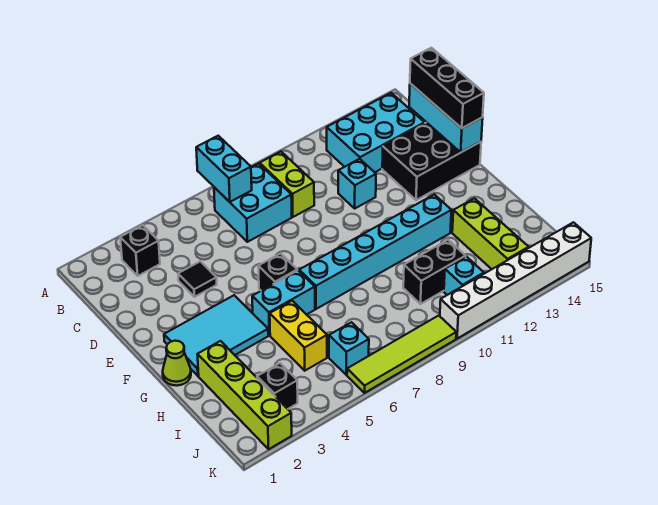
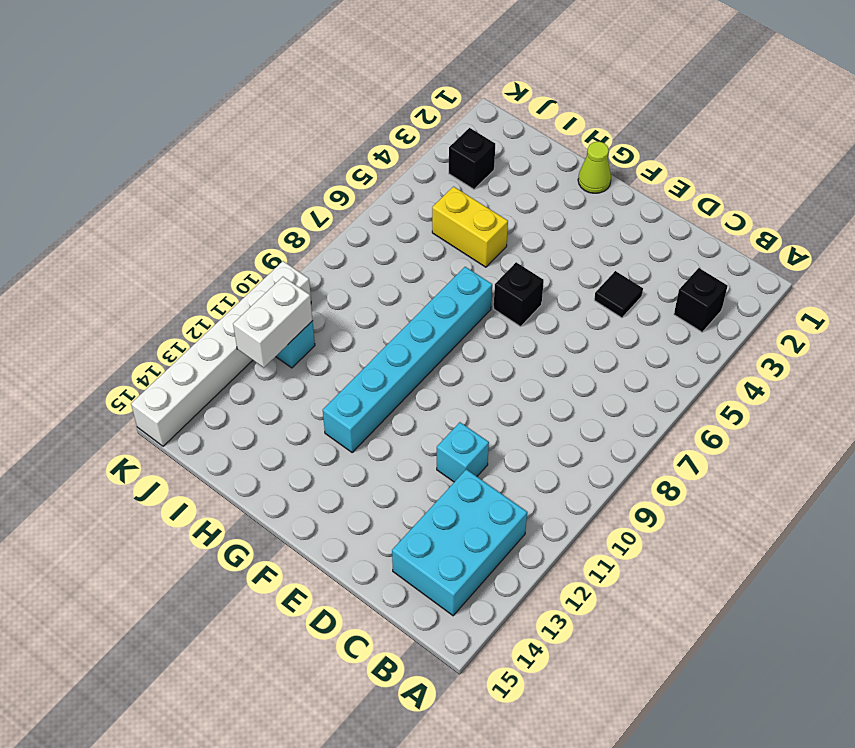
white brick J11:J12 level 2 -> none
none -> cyan brick B7:C8 level 1
none -> lime brick B9:C9 level 1
none -> black brick D13:E15 level 1

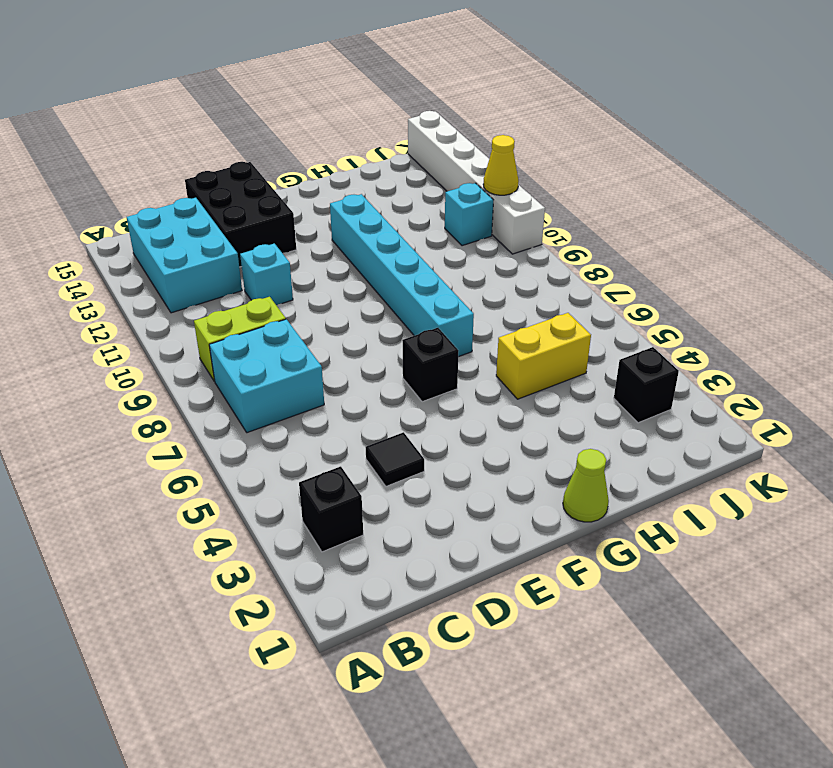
yellow cone K11 level 2 -> none
none -> cyan tile F2:G4 level 1
none -> cyan brick G5:G6 level 1
none -> lime brick H2:K2 level 1

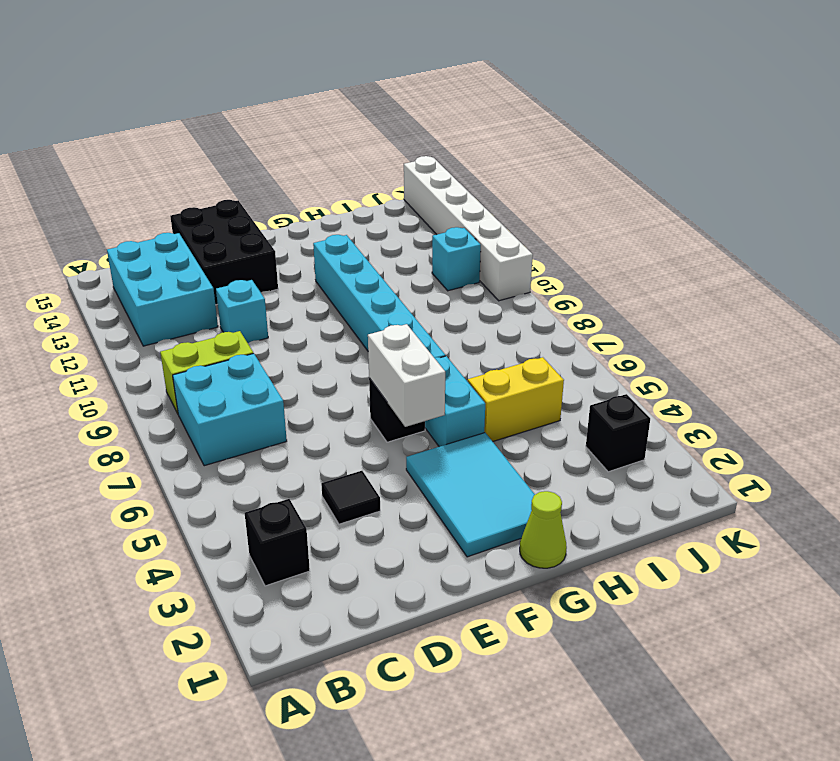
white brick F5:F6 level 2 -> none
none -> lime brick H2:K2 level 1
none -> lime brick H13:J13 level 1
none -> black brick I10:I11 level 1

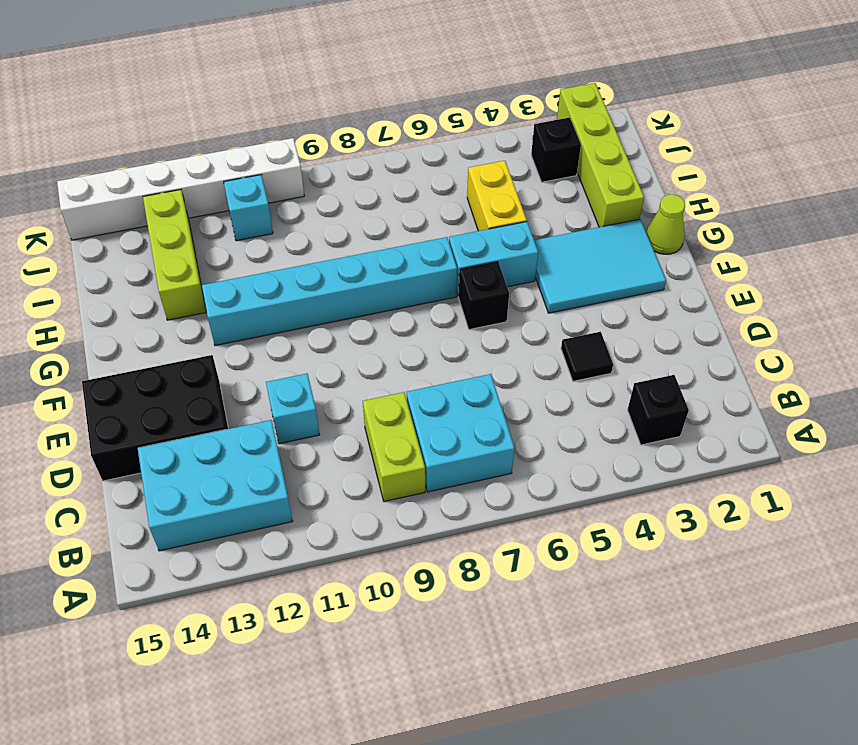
none -> black brick I10:I11 level 1
none -> cyan brick J6 level 1
none -> lime tile K6:K9 level 1

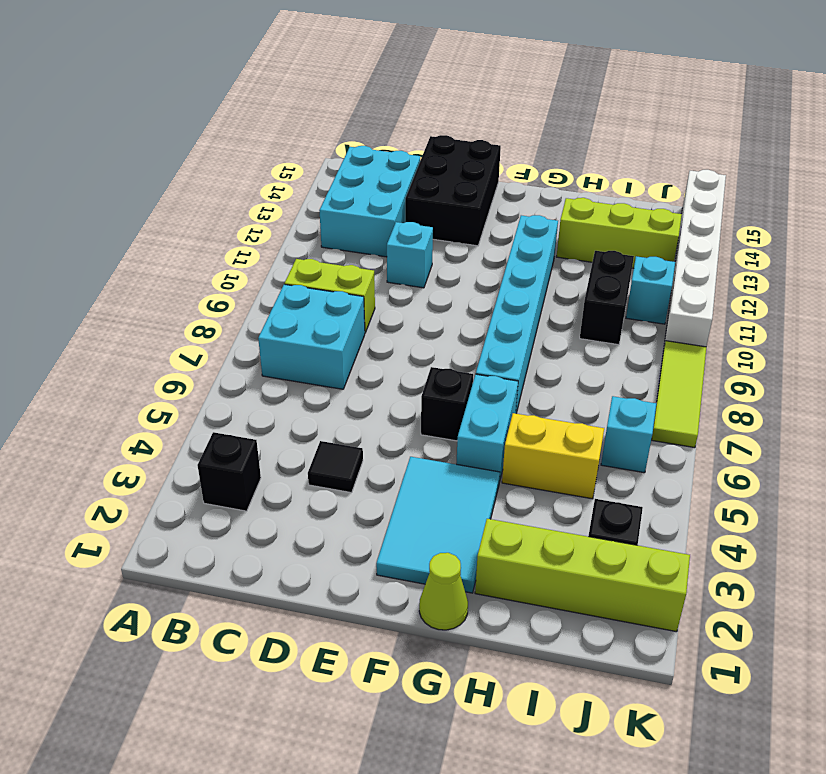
lime tile K7:K9 level 1 -> lime tile K6:K9 level 1
none -> cyan brick A7:B7 level 2
none -> cyan brick C15:E15 level 2
none -> black brick C15:E15 level 3

